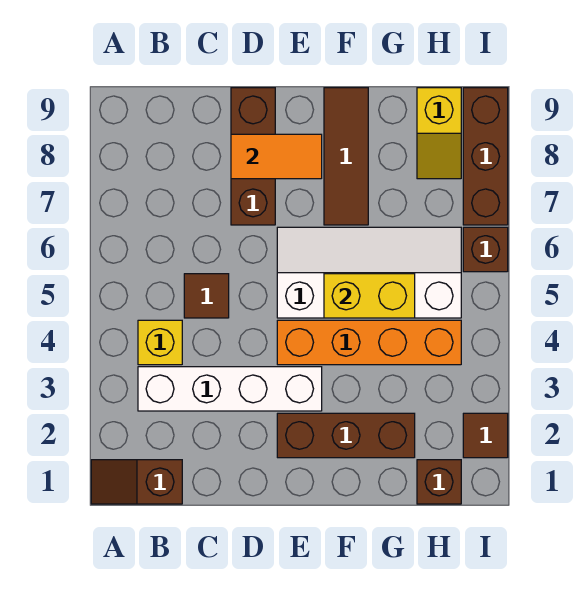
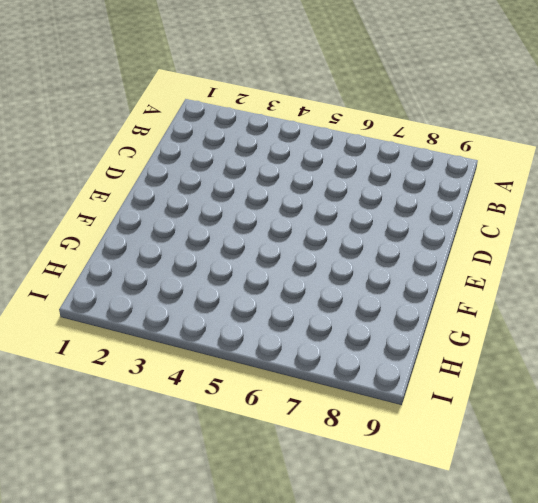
none -> brown slope A1:B1 level 1 top B
none -> white brick B3:E3 level 1
none -> yellow brick B4 level 1

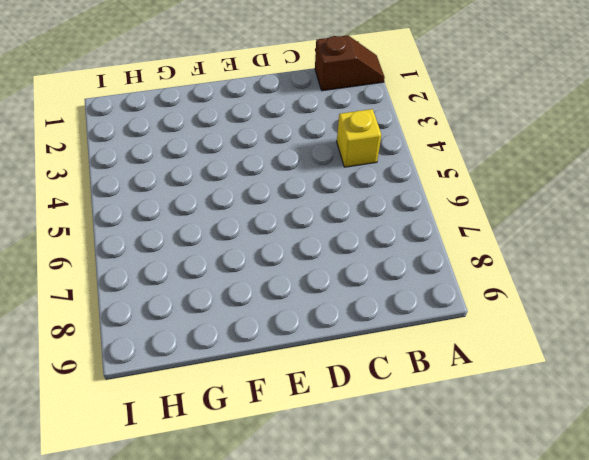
none -> white brick B3:E3 level 1
none -> brown tile C5 level 1
none -> brown brick D7:D9 level 1

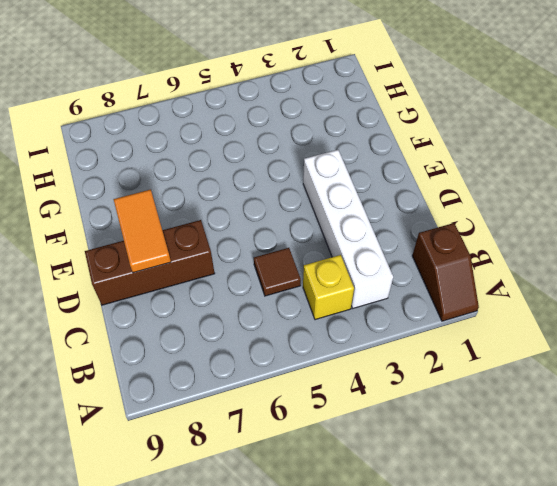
none -> brown brick E2:G2 level 1
none -> orange brick E4:H4 level 1
none -> white slope E5:H6 level 1 top 5

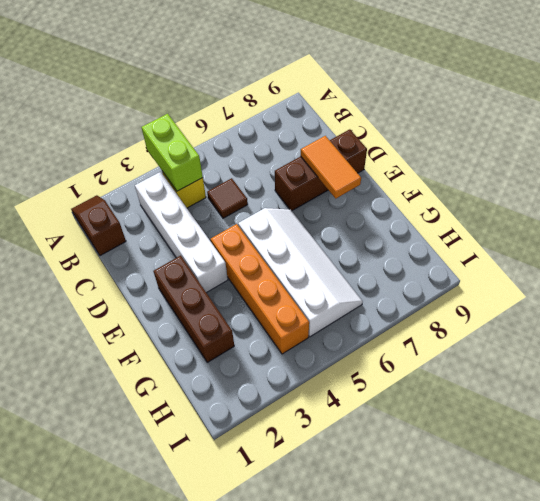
lime brick A4:B4 level 2 -> none
none -> brown tile F7:F9 level 1
none -> brown brick H1 level 1
none -> yellow slope H8:H9 level 1 top 9

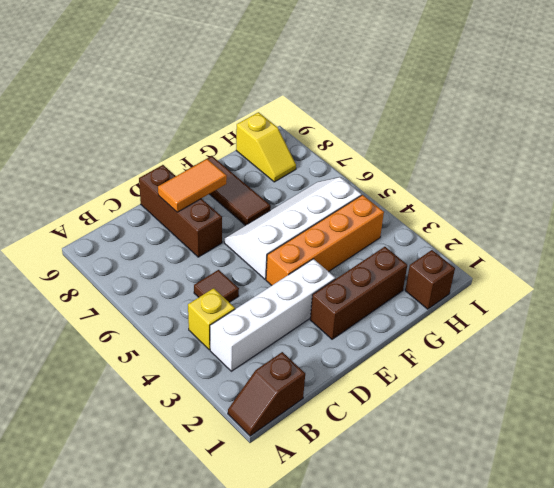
none -> brown tile I2 level 1
none -> brown brick I6 level 1
none -> brown brick I7:I9 level 1

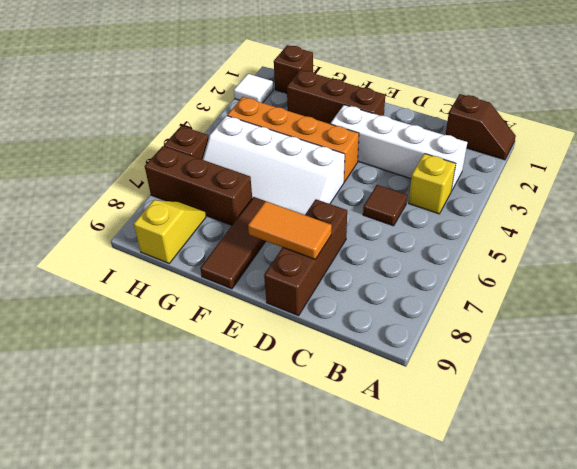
brown brick G7:I7 level 1 -> brown brick I7:I9 level 1
white tile I2 level 1 -> brown tile I2 level 1
none -> yellow brick F5:G5 level 2

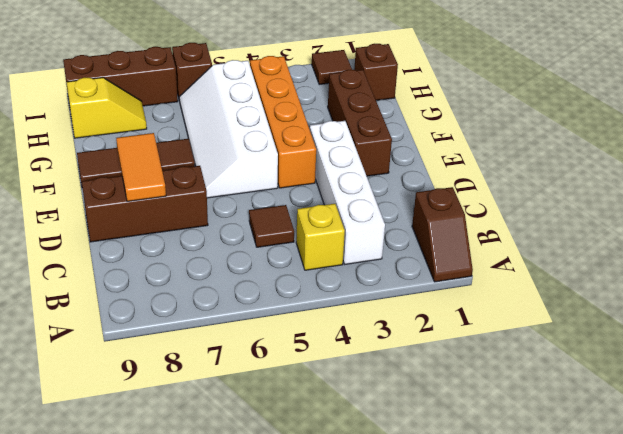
none -> yellow brick F5:G5 level 2

